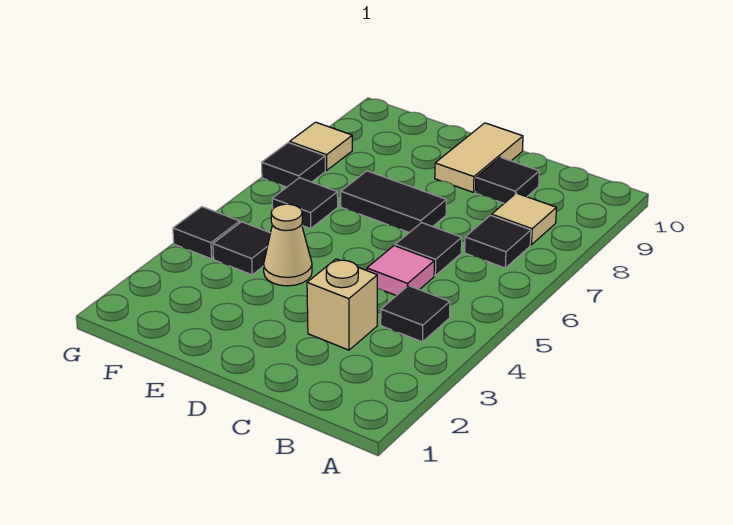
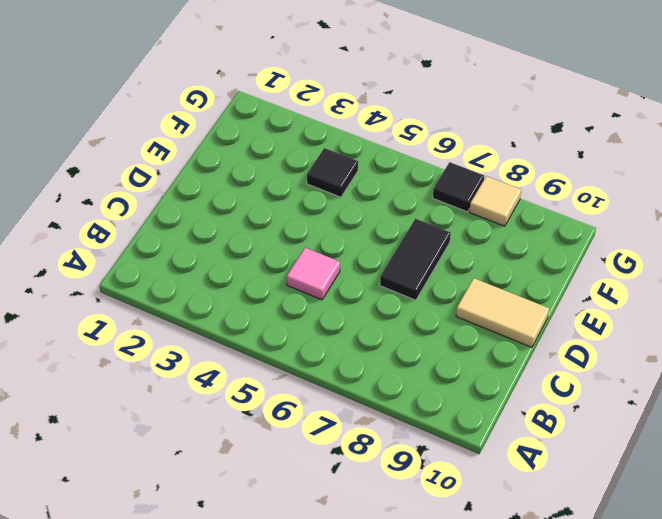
none -> black tile B4 level 1
none -> black tile B7 level 1
none -> tan tile B8 level 1

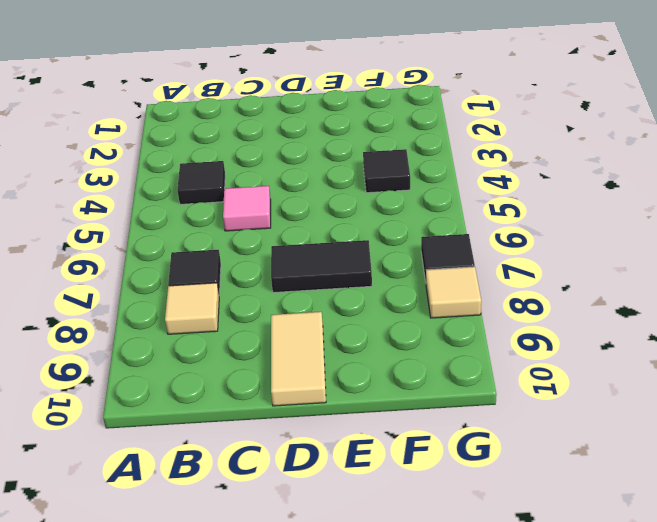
none -> tan brick C3 level 1
none -> black tile C6 level 1
none -> black tile C9 level 1

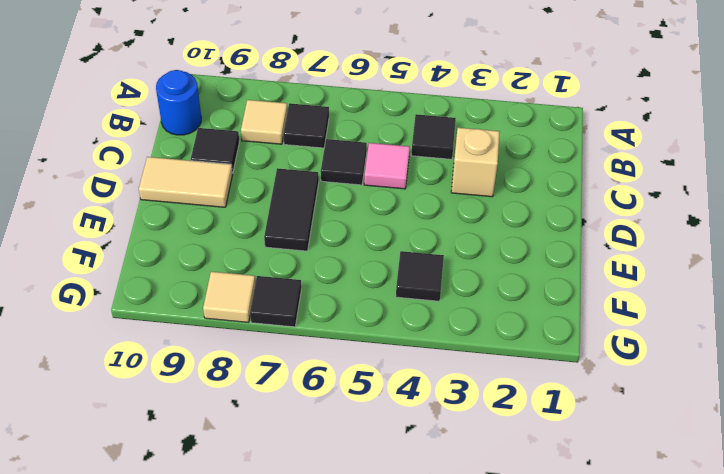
blue round brick B10 level 1 -> none
none -> tan cone E4 level 1
none -> black tile F6 level 1
none -> black tile G4 level 1

